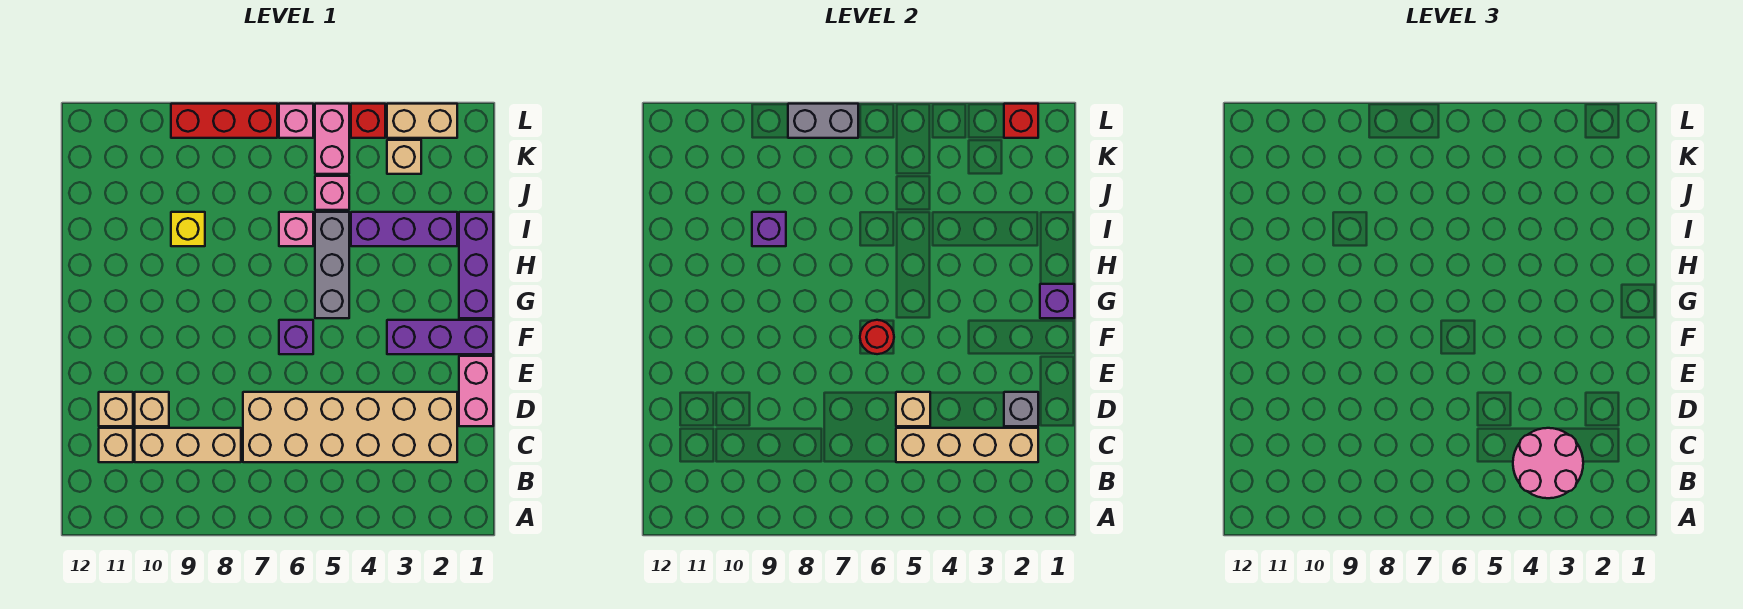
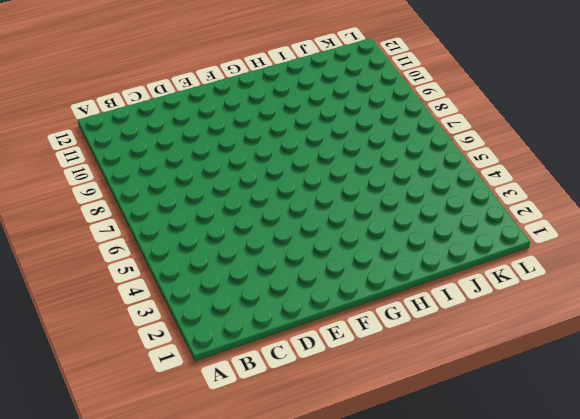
none -> tan brick C2:D7 level 1
none -> tan brick C8:C10 level 1
none -> tan brick C11 level 1

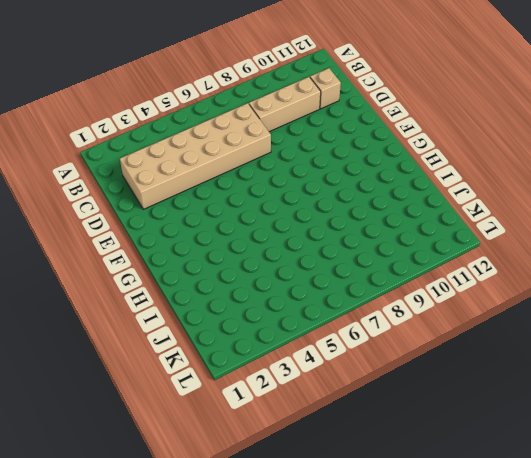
none -> pink brick D1:E1 level 1
none -> tan brick D10 level 1
none -> tan brick D11 level 1

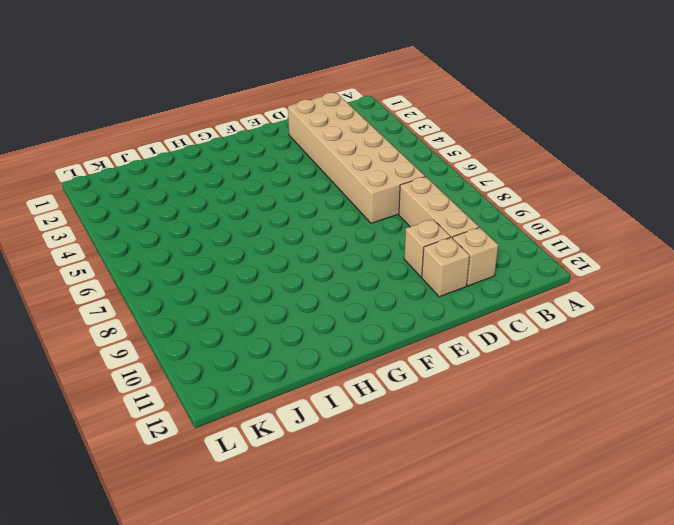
none -> pink brick D1:E1 level 1
none -> purple brick F1:F3 level 1
none -> purple brick F6 level 1

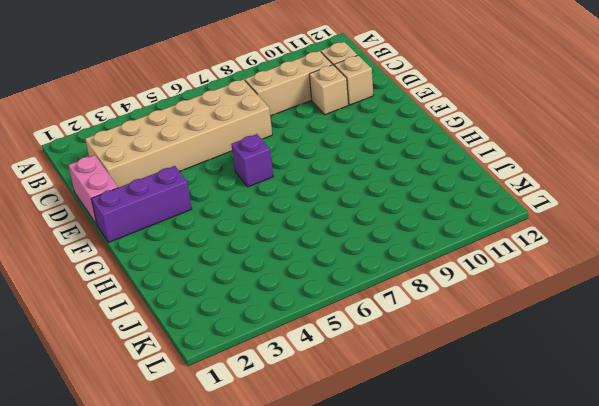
none -> purple brick G1:I1 level 1
none -> grey brick G5:I5 level 1
none -> purple brick I2:I4 level 1

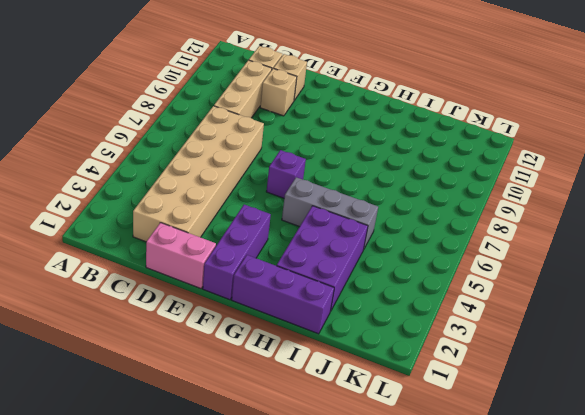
purple brick H2:I4 level 1 -> purple brick I2:I4 level 1
none -> pink brick I6 level 1
none -> yellow brick I9 level 1
none -> pink brick J5 level 1

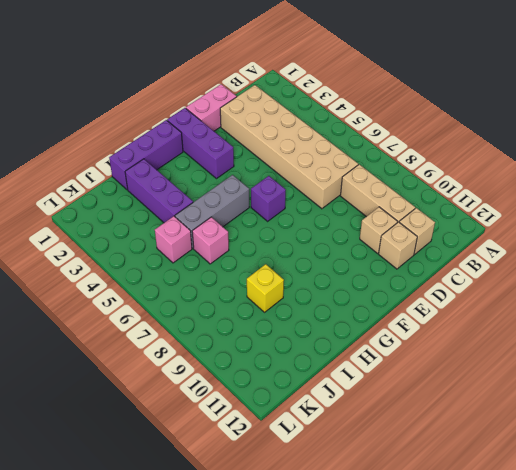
none -> tan brick K3 level 1
none -> pink brick K5:L5 level 1
none -> tan brick L2:L3 level 1

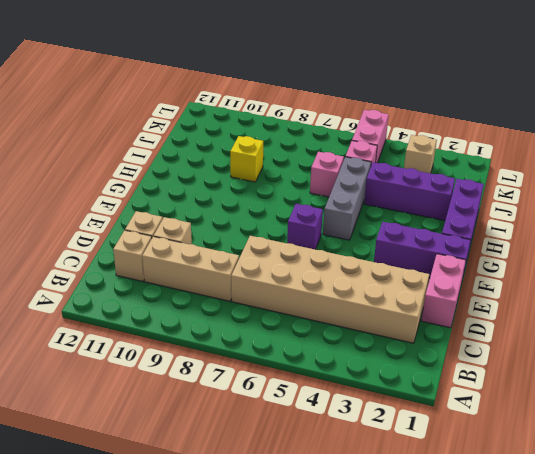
none -> tan brick L2:L3 level 1
none -> red brick L4 level 1
none -> pink brick L6 level 1

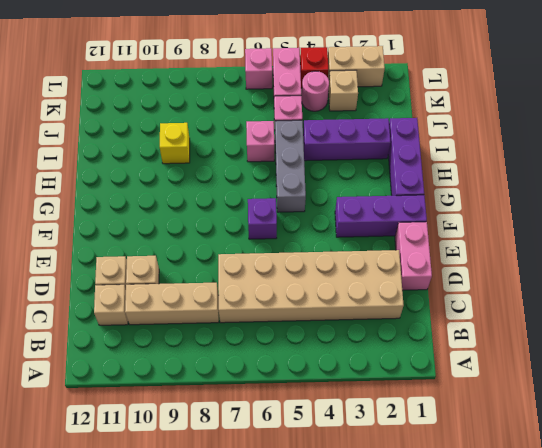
pink round brick K4 level 1 -> none
none -> red brick L7:L9 level 1
none -> tan brick C2:C5 level 2
none -> grey brick D2 level 2

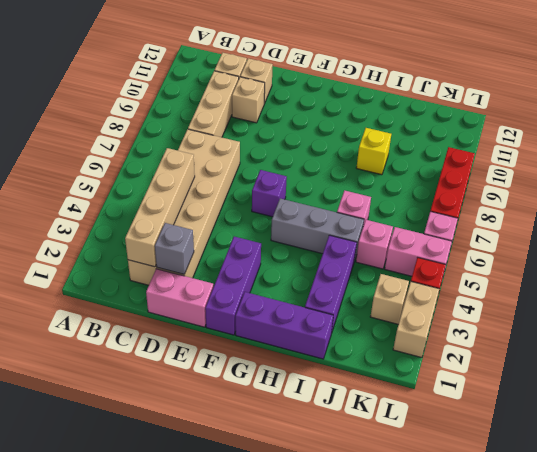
none -> tan brick D5 level 2
none -> red round brick F6 level 2
none -> purple brick G1 level 2

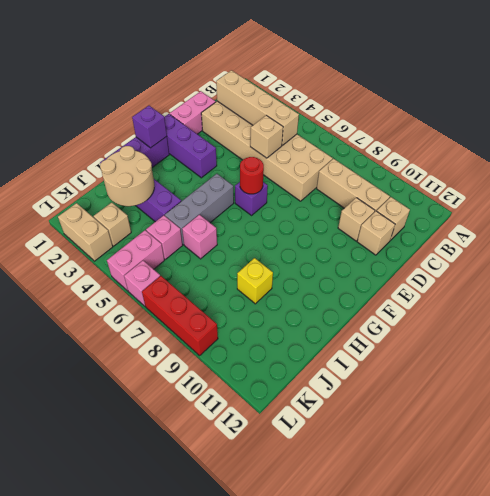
tan round brick I2:J3 level 2 -> none
none -> red brick L4 level 1
none -> grey brick D2 level 2
none -> purple brick I9 level 2

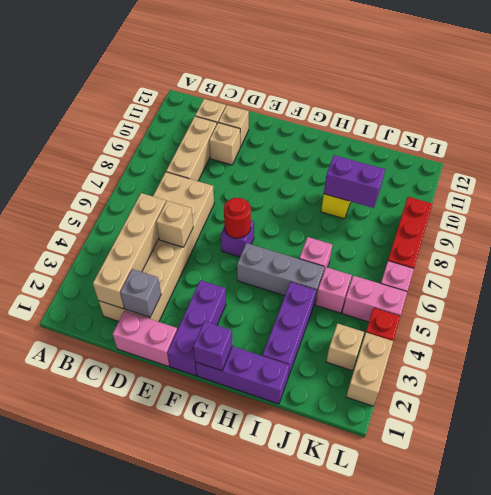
purple brick I9:J9 level 2 -> purple brick I9 level 2
none -> red brick L2 level 2
none -> grey brick L7:L8 level 2
none -> pink round brick B3:C4 level 3

